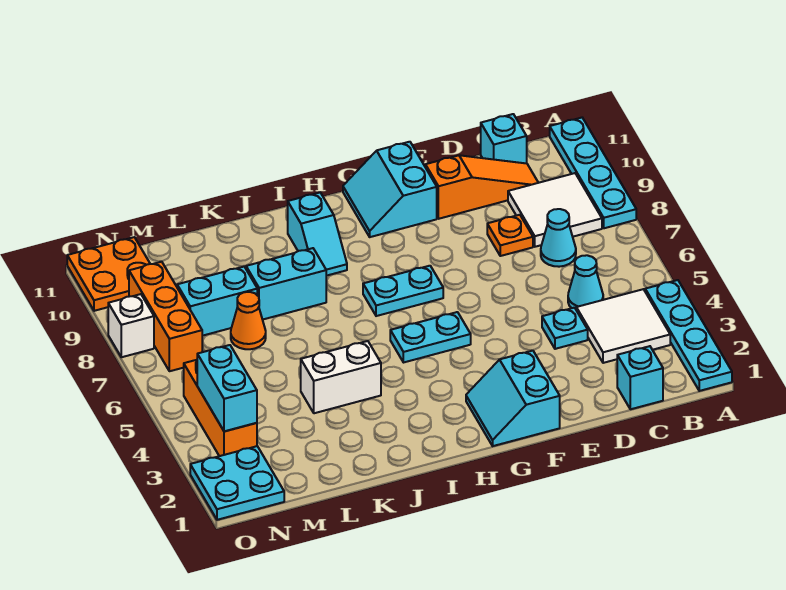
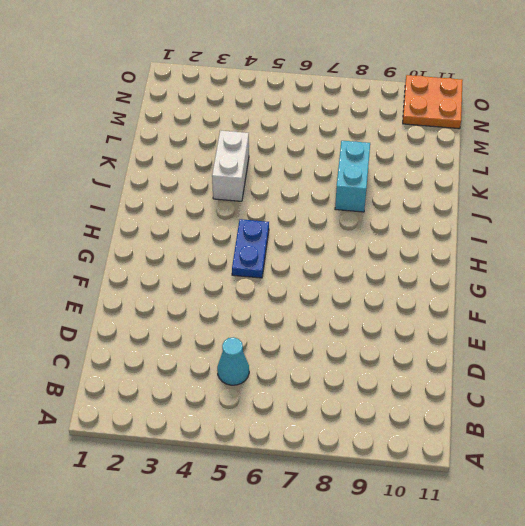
blue plate G5:H5 level 1 -> cyan plate G5:H5 level 1
none -> cyan plate A1:A4 level 1
none -> cyan plate A8:A11 level 1
none -> white tile B3:C4 level 1

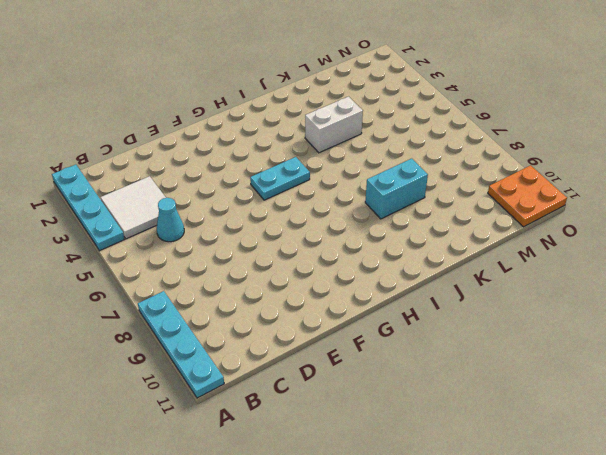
none -> white tile B8:C9 level 1
none -> cyan brick C1 level 1
none -> cyan cone C7 level 1

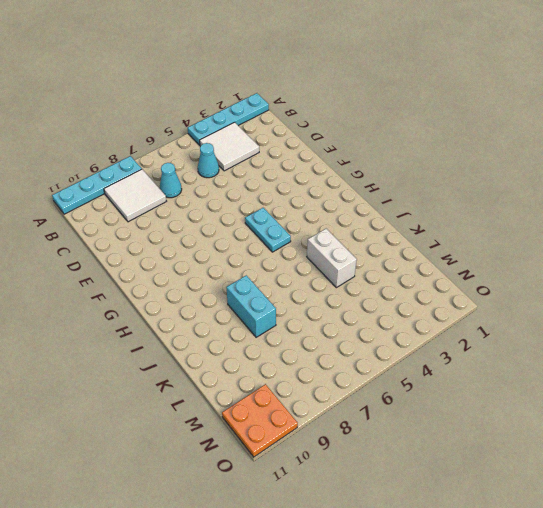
none -> cyan brick C1 level 1
none -> orange slope C10:E10 level 1 top E
none -> cyan brick C11 level 1

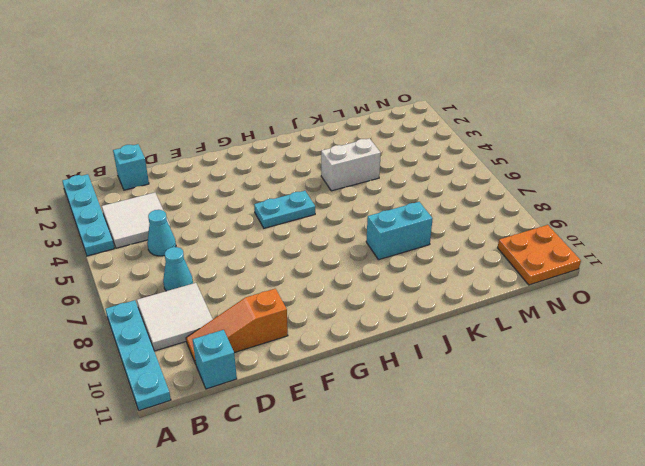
none -> cyan plate D4 level 1
none -> orange plate D8 level 1
none -> cyan slope F1:G2 level 1 top F

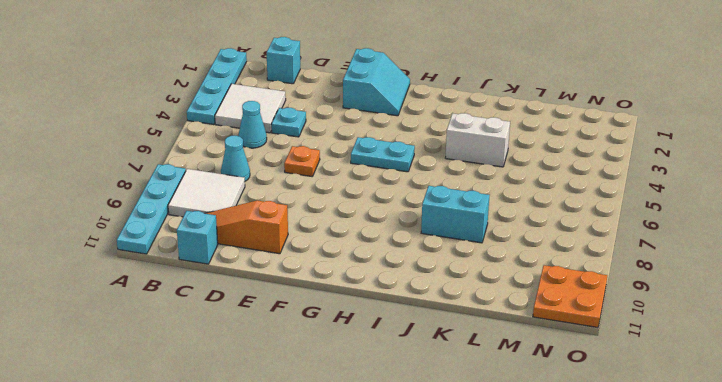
orange plate E6 level 1 -> orange plate D8 level 1
none -> cyan slope F10:G11 level 1 top F
none -> cyan plate G7:H7 level 1
none -> cyan slope I9:I10 level 1 top 10

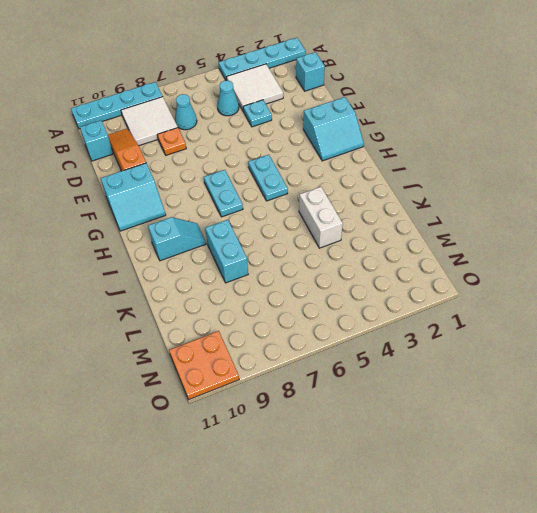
none -> orange cone L7 level 1
none -> cyan brick L8:M8 level 1
none -> cyan plate N1:O2 level 1

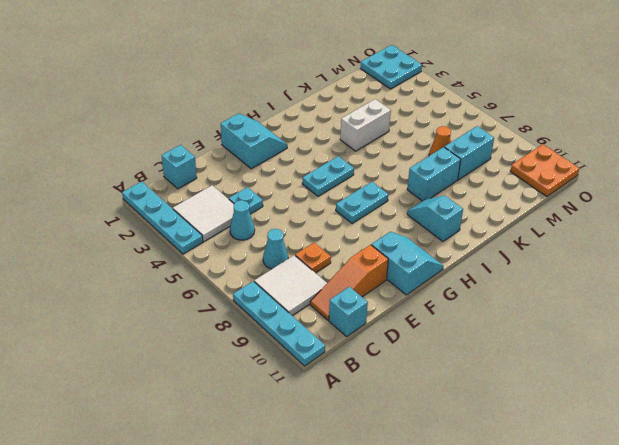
none -> orange brick N3:N5 level 1
none -> orange brick N7:N9 level 1
none -> white brick O8 level 1

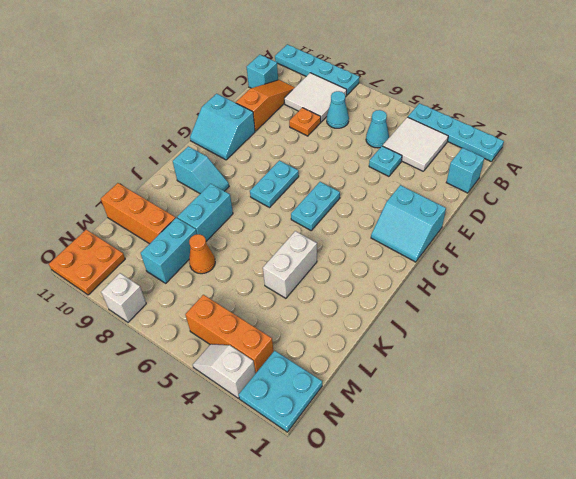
orange brick L9:L11 level 1 -> orange brick N7:N9 level 1
white slope O3:O4 level 1 top 3 -> none
none -> cyan brick N3:N4 level 2

